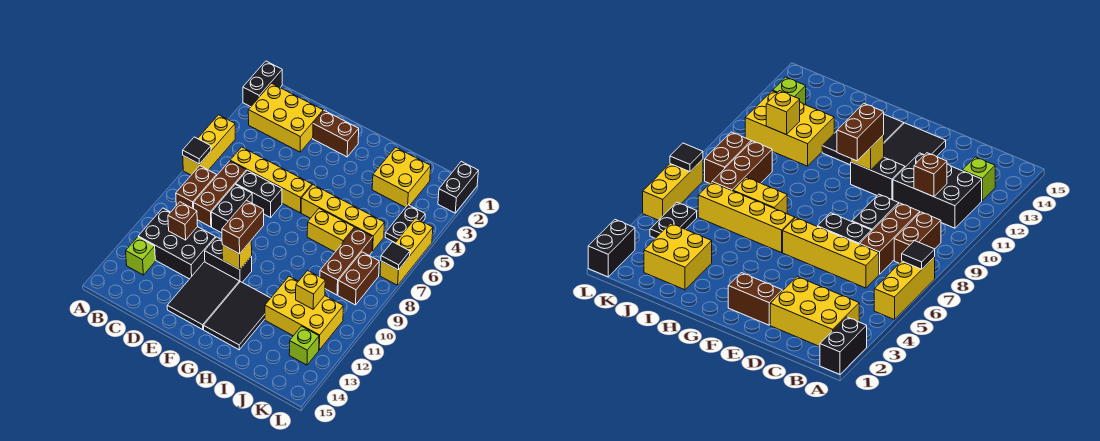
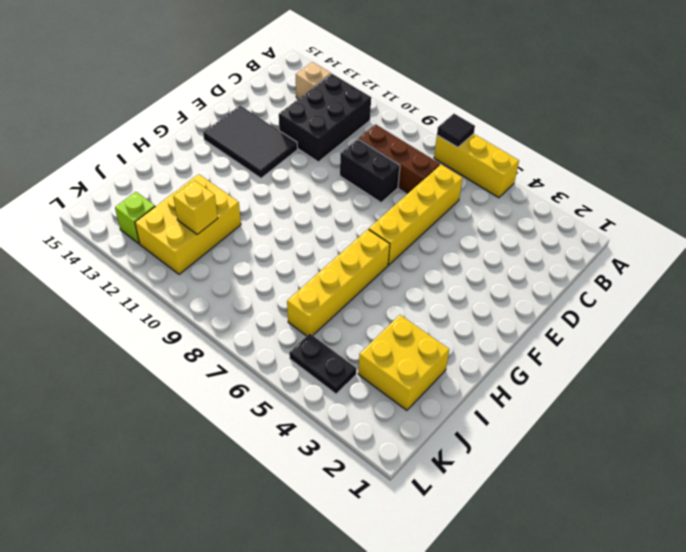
tan brick B13 level 1 -> lime brick B13 level 1
none -> black brick A1:A2 level 1
none -> yellow brick B2:D3 level 1
none -> brown brick B8:B9 level 1
none -> black brick D7:E7 level 1

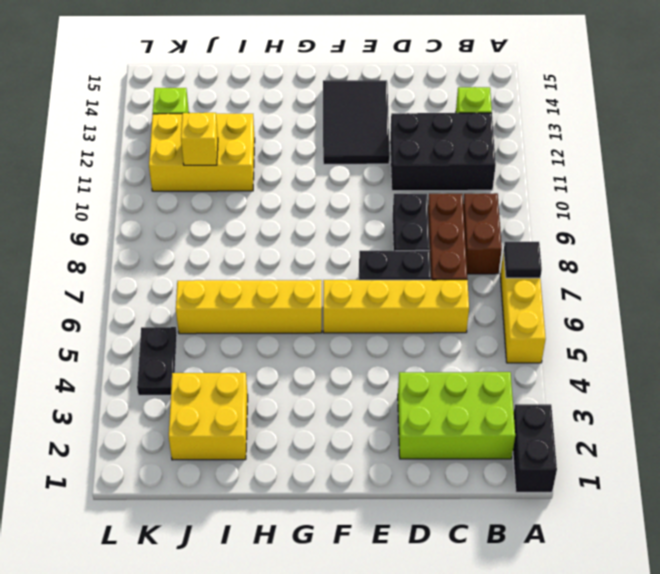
lime brick B2:D3 level 1 -> yellow brick B2:D3 level 1
none -> brown brick E2:F2 level 1
none -> black brick E11:F11 level 1
none -> black tile G12:H14 level 1
none -> yellow brick H7:I7 level 1

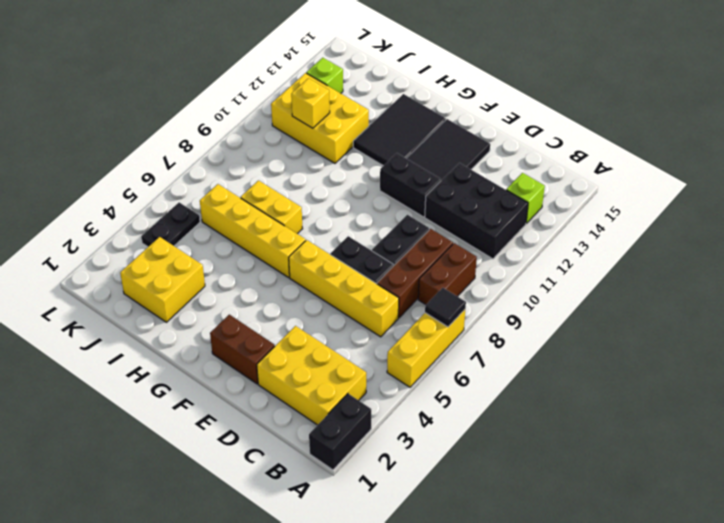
none -> brown brick J7:J9 level 1
none -> brown brick K8:K9 level 1
none -> black brick L1:L2 level 1
none -> yellow brick L5:L7 level 1

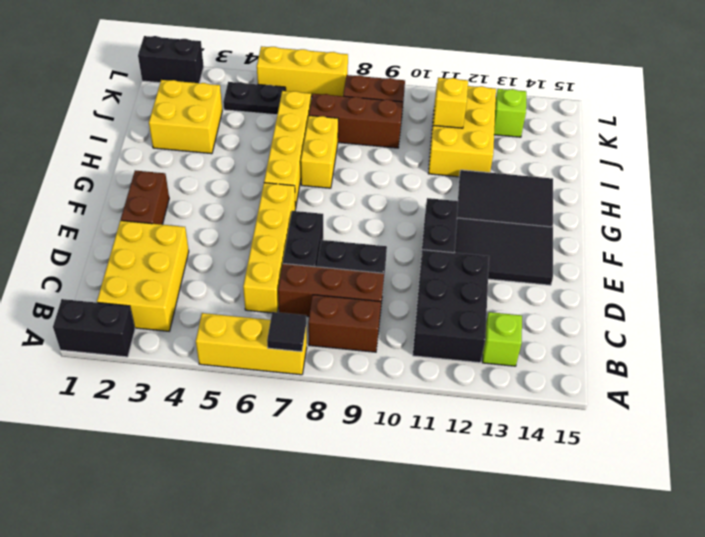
none -> brown brick C11 level 2
none -> yellow brick F11 level 2
none -> black tile L7 level 2
none -> brown brick F10:F11 level 3

